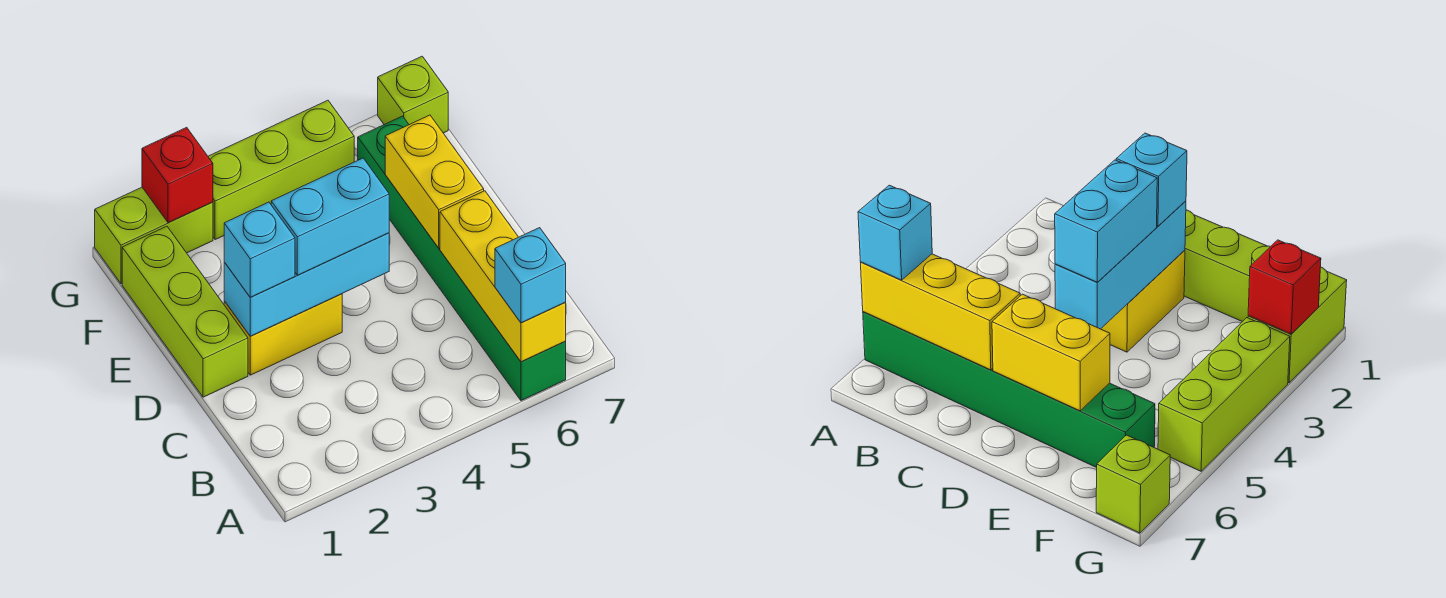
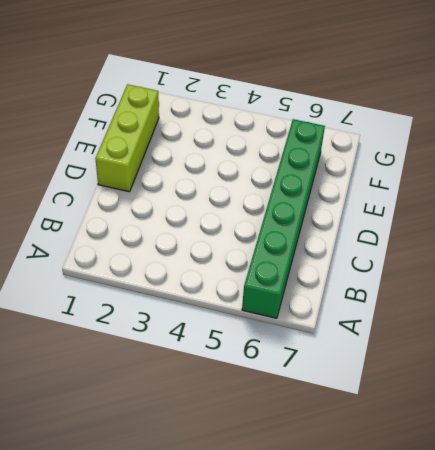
none -> yellow brick D2:D3 level 1
none -> lime brick G1:G2 level 1
none -> lime brick G3:G5 level 1

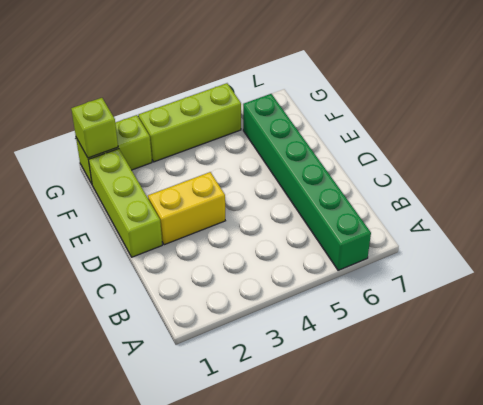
lime brick G1 level 2 -> lime brick G7 level 1
none -> yellow brick A6:C6 level 2
none -> cyan brick D2:D4 level 2
none -> yellow brick D6:E6 level 2

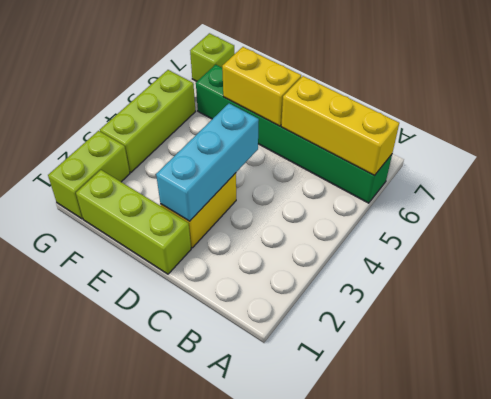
none -> red brick G2 level 2
none -> cyan brick A6 level 3
none -> cyan brick D2 level 3

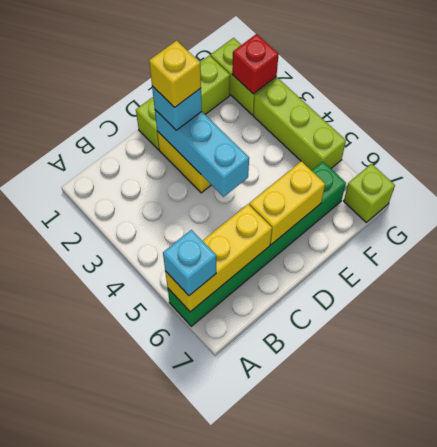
yellow brick D2 level 4 -> none
none -> cyan brick D3:D4 level 3

